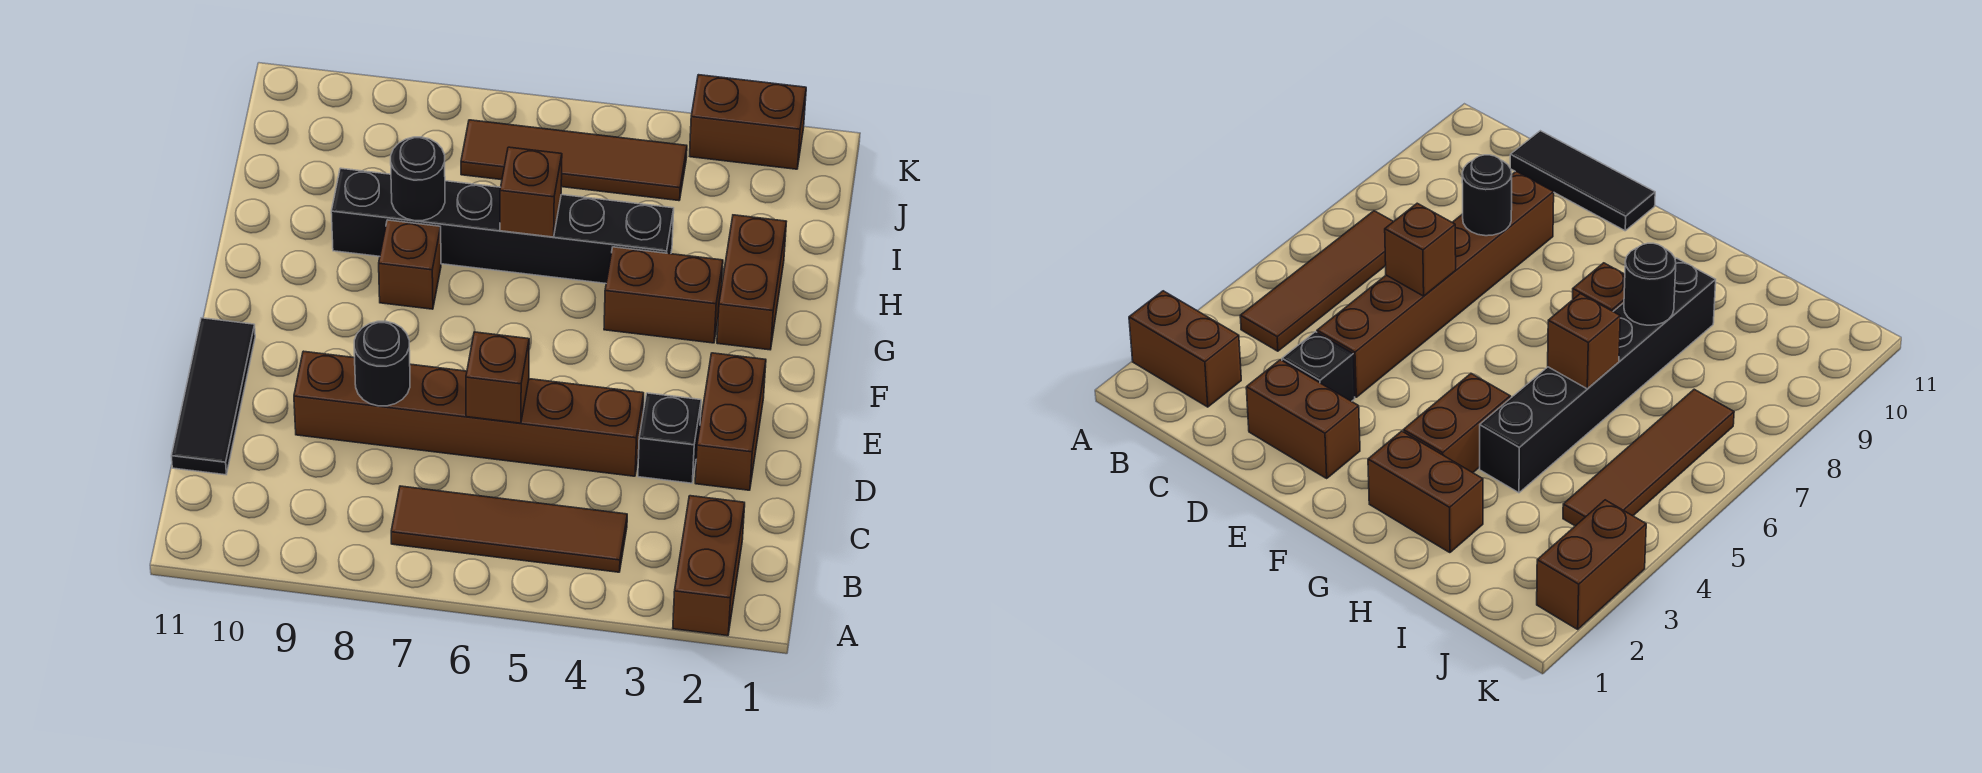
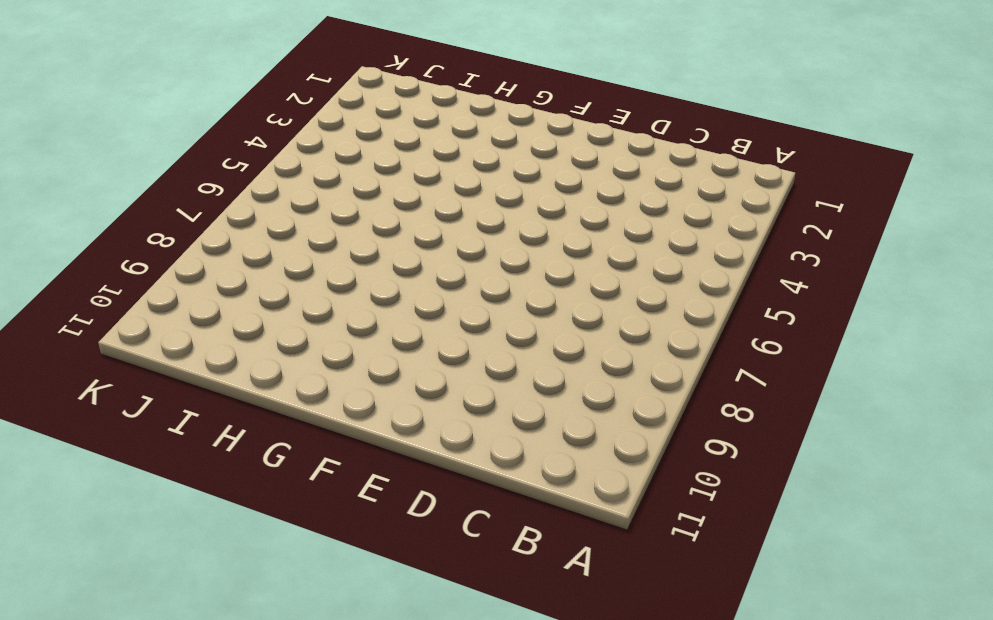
none -> brown brick A2:B2 level 1
none -> brown tile B4:B7 level 1
none -> black tile C11:E11 level 1

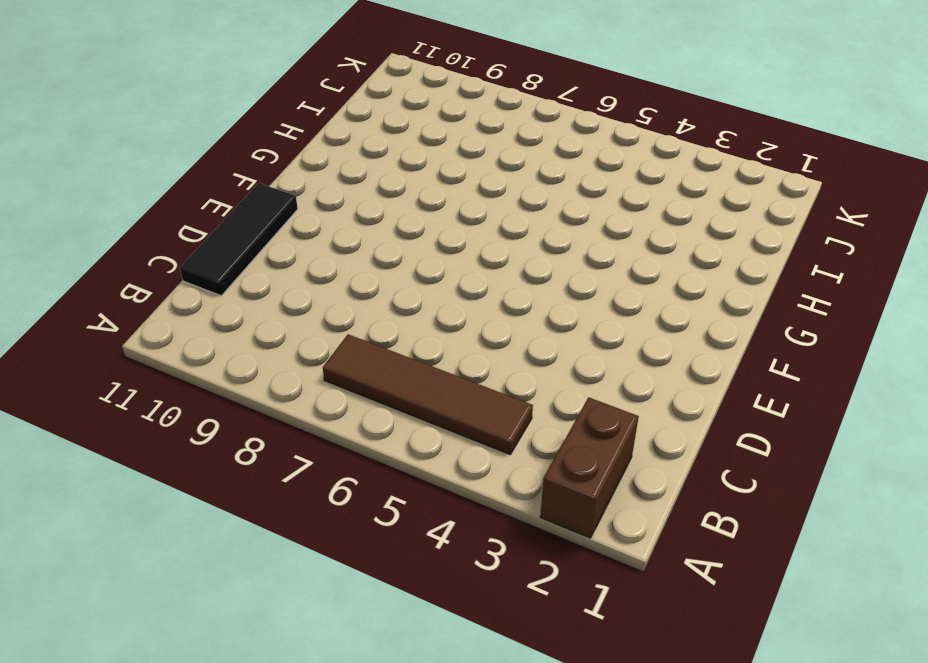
none -> brown brick D2:E2 level 1
none -> black brick D3 level 1
none -> brown brick D4:D9 level 1

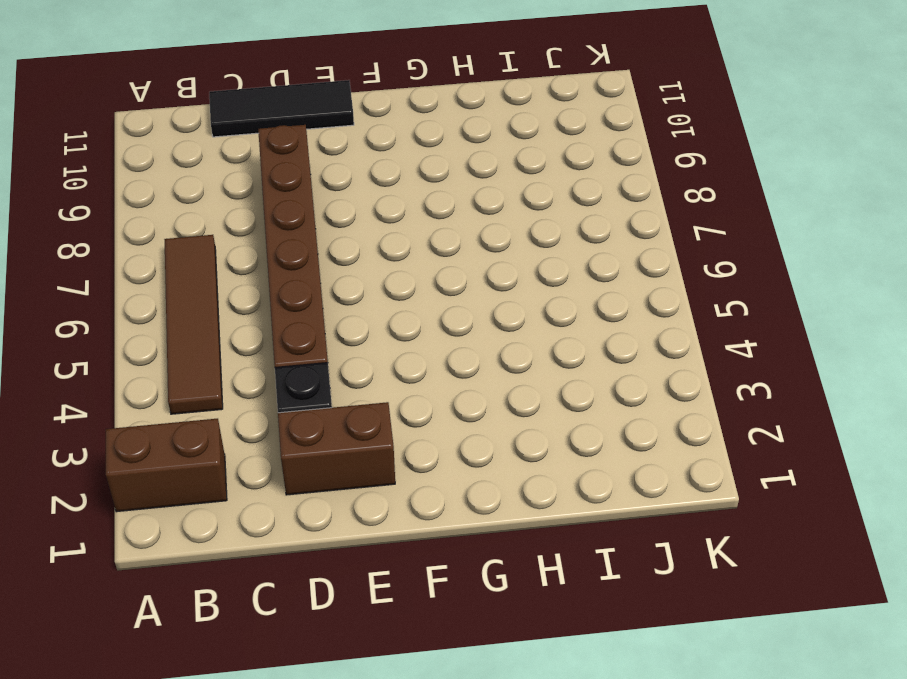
none -> brown brick G2:H2 level 1
none -> brown brick G3:G4 level 1
none -> brown brick G8 level 1

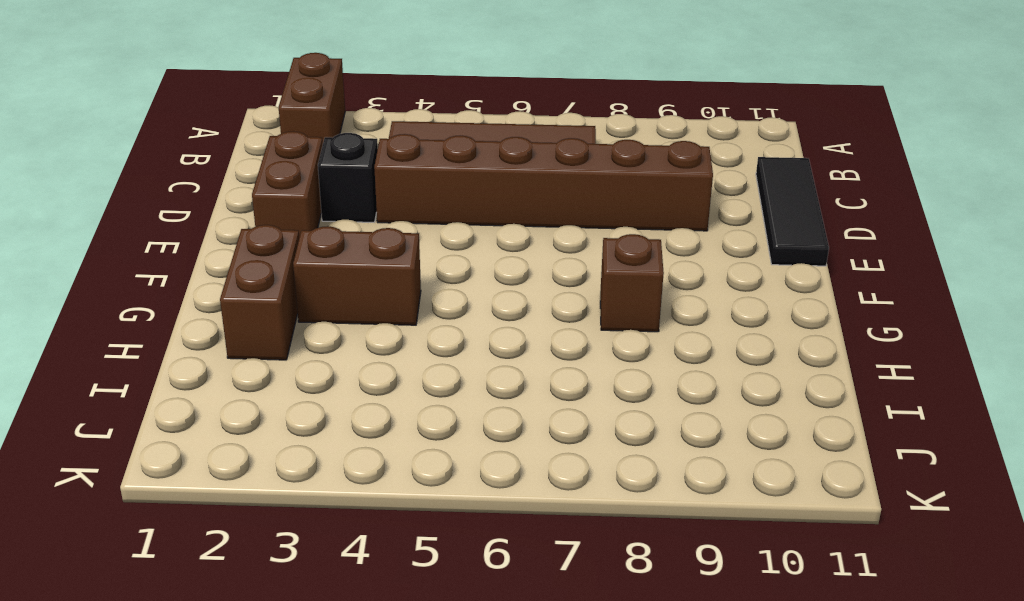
none -> black brick H4:H9 level 1
none -> brown tile J4:J7 level 1
none -> brown brick K2:K3 level 1

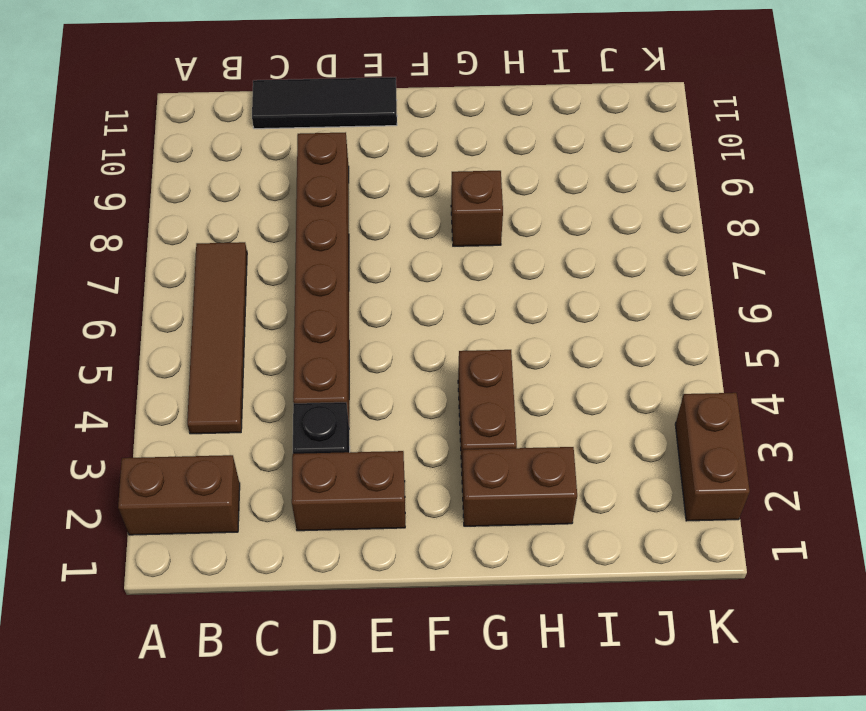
none -> black brick H4:H9 level 1
none -> brown tile J4:J7 level 1
none -> brown brick D6 level 2

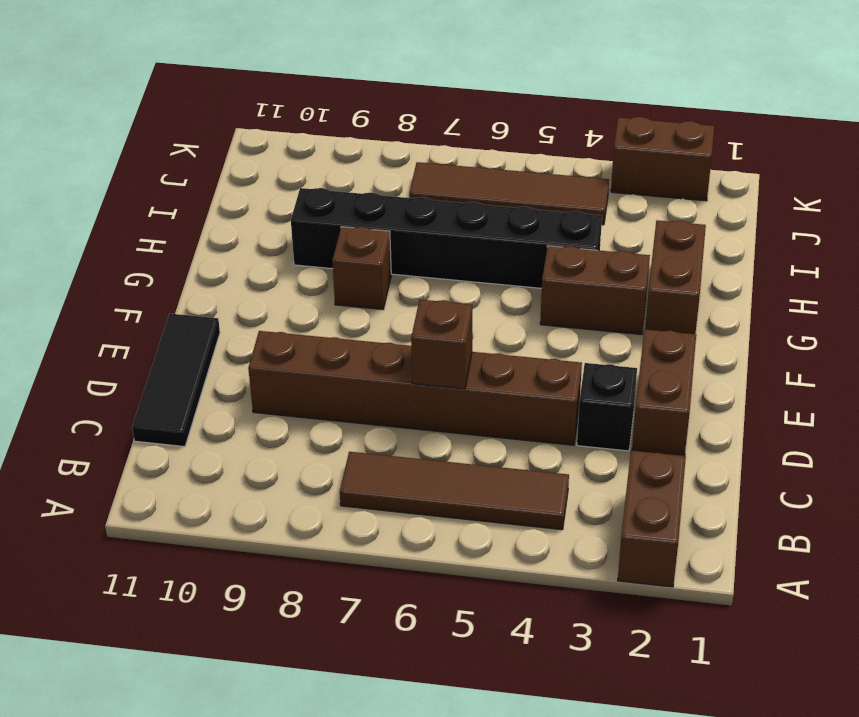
none -> black round brick D8 level 2
none -> brown brick H6 level 2
none -> black round brick H8 level 2

